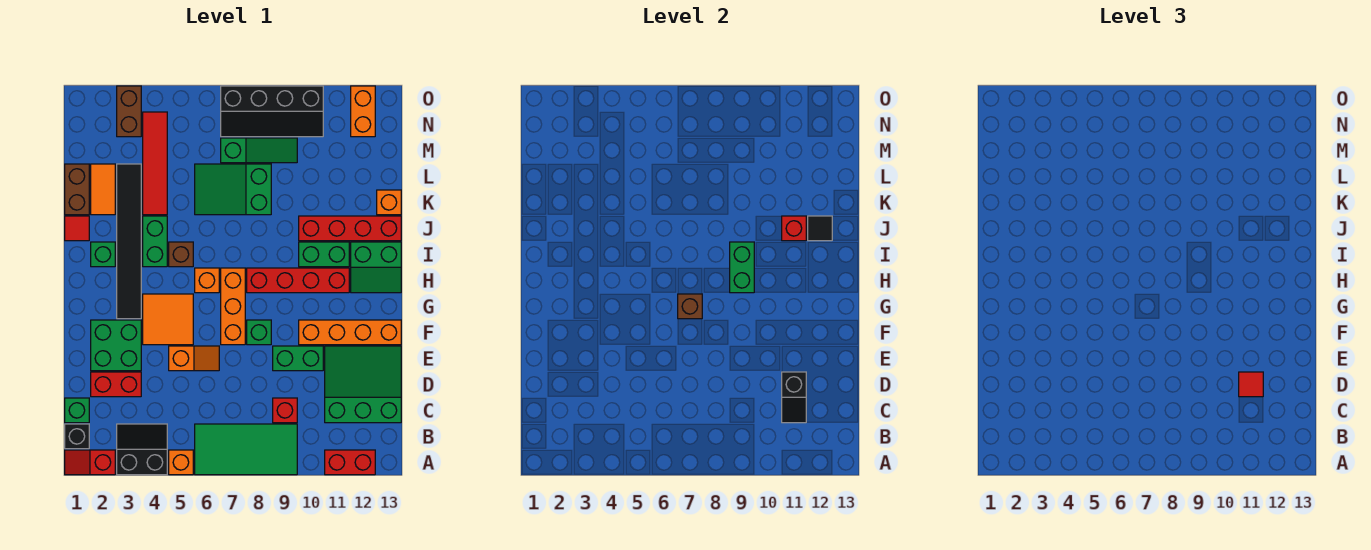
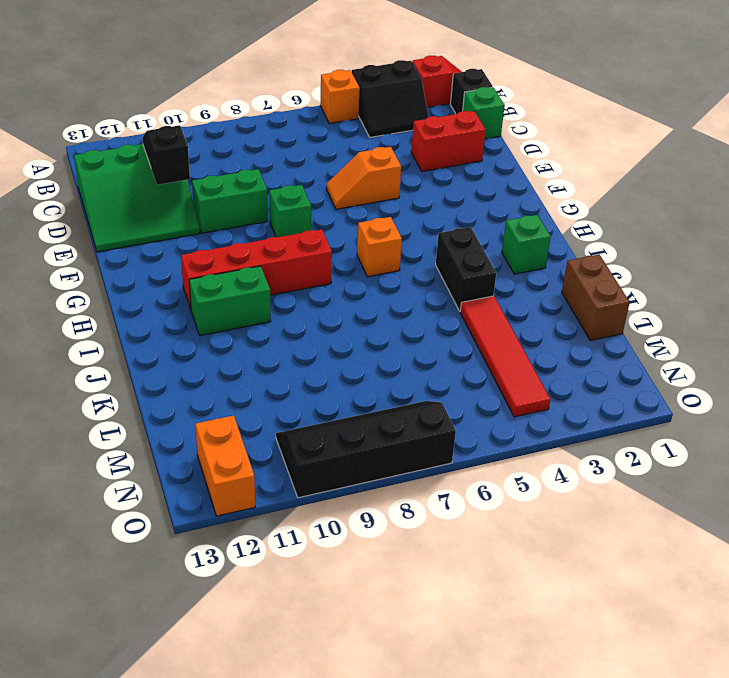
black brick I4:J4 level 1 -> green brick I4:J4 level 1
none -> green tile A6:B9 level 1
none -> red brick A11:A12 level 1
none -> red brick C9 level 1
none -> green brick E2:F3 level 1

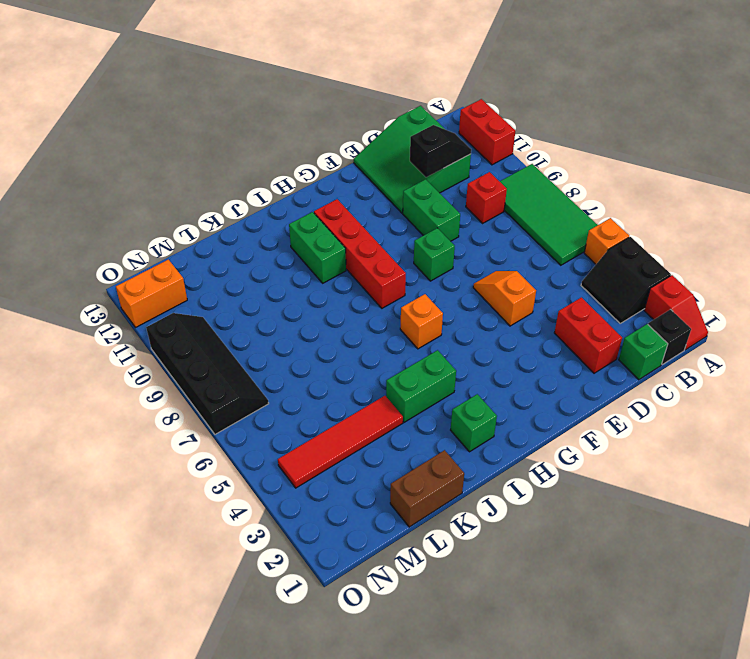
none -> green brick E2:F3 level 1
none -> orange tile F4:G5 level 1
none -> orange brick F7:H7 level 1
none -> orange brick F10:F13 level 1

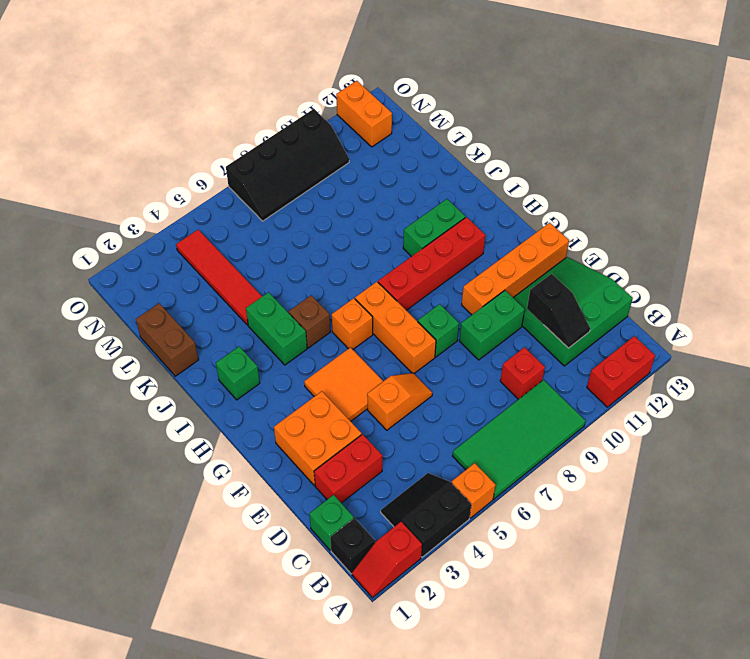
orange brick E2:F3 level 1 -> green brick E2:F3 level 1
none -> black tile G3:L3 level 1
none -> green slope H12:I13 level 1 top I
none -> red tile J1 level 1
none -> red brick J10:J13 level 1

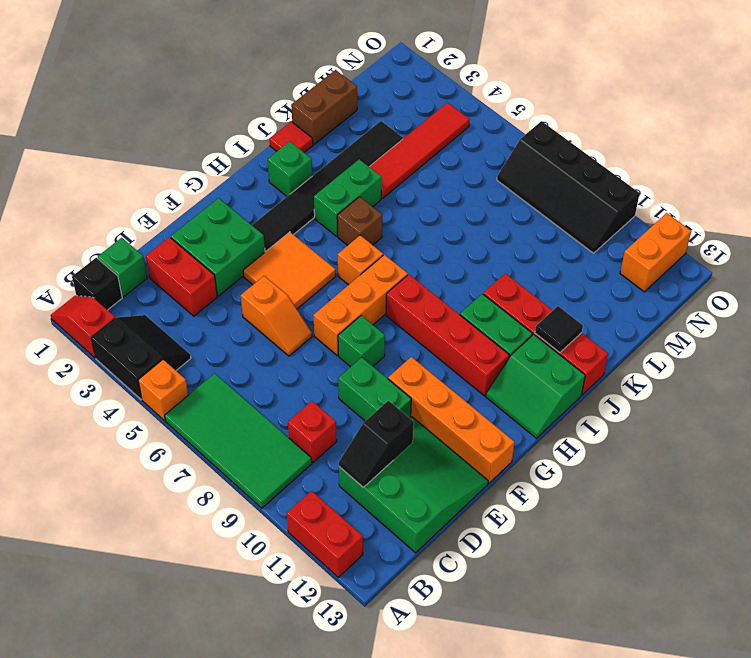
none -> orange tile K2:L2 level 1
none -> green slope K6:L8 level 1 top 8
none -> orange brick K13 level 1
none -> green slope M7:M9 level 1 top 7

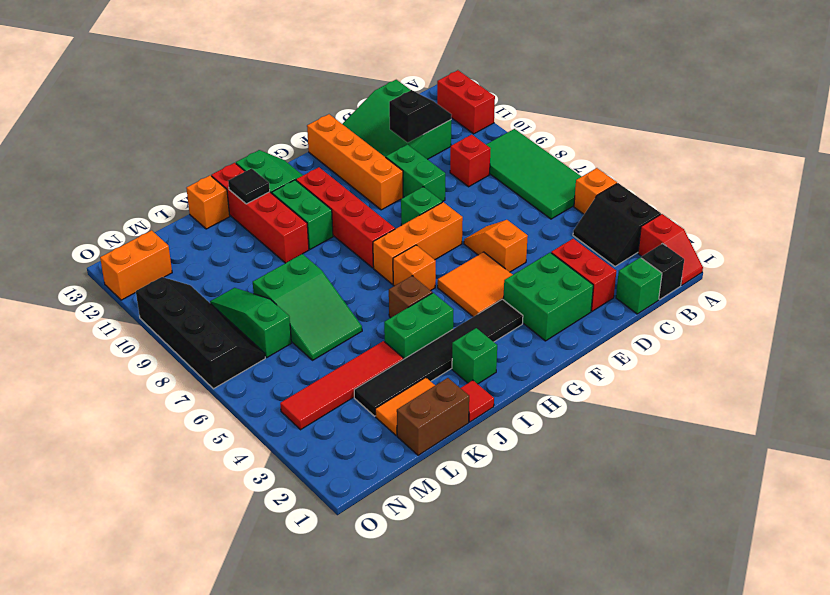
none -> brown brick N3:O3 level 1
none -> brown brick G7 level 2
none -> green brick H9:I9 level 2
none -> red brick J11 level 2

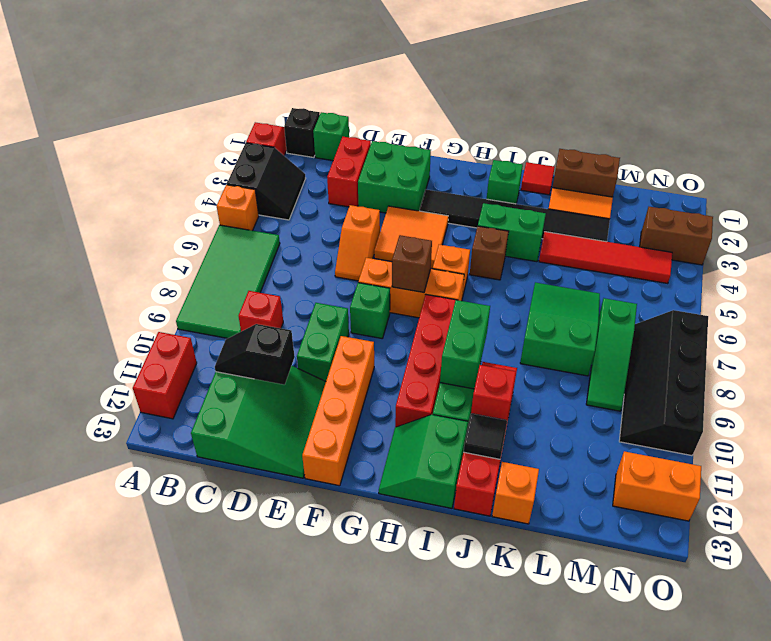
green brick I9:I10 level 2 -> green brick H9:I9 level 2
none -> red tile D11 level 3

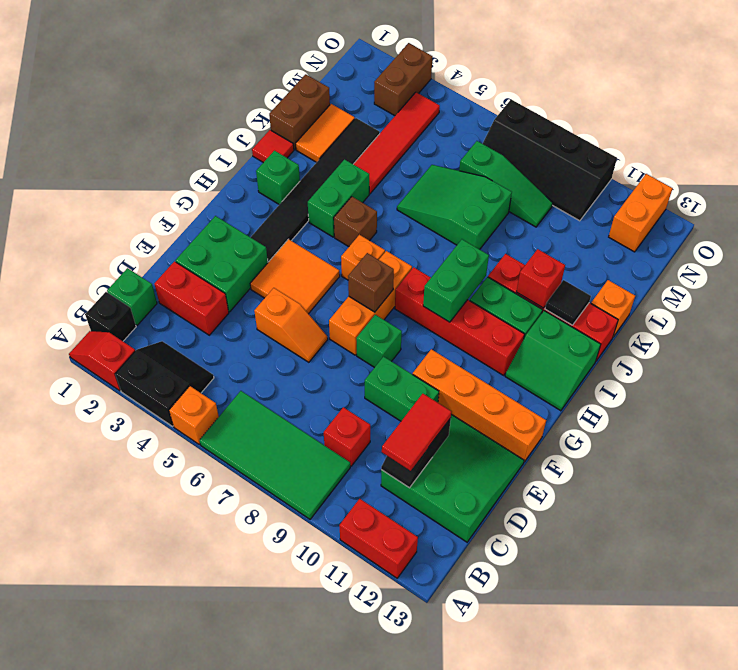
red tile C11:D11 level 3 -> red tile D11 level 3

